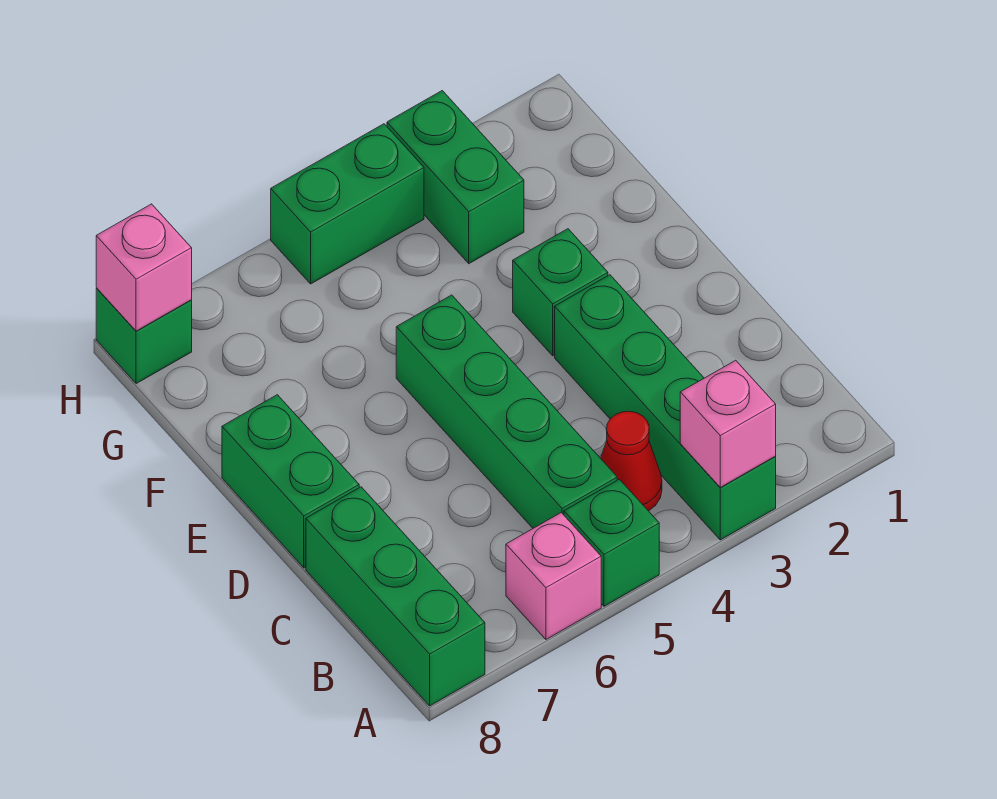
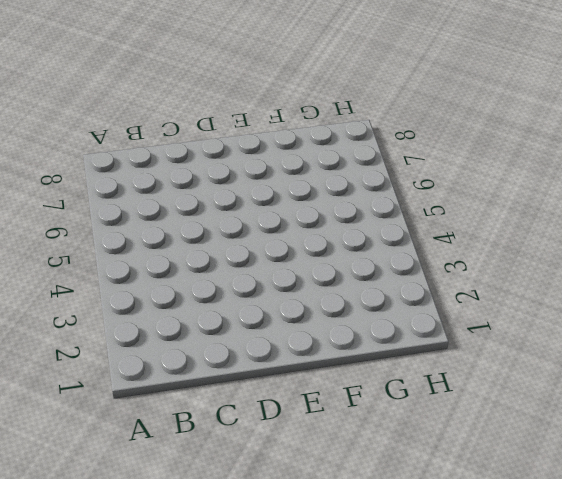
none -> green brick A3:D3 level 1
none -> green brick A5 level 1
none -> pink brick A6 level 1

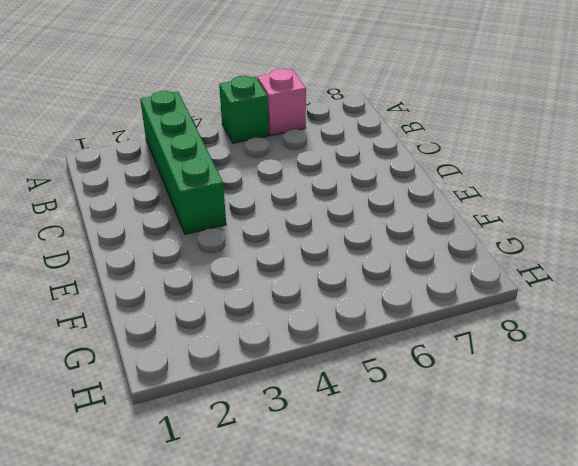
none -> green brick A8:C8 level 1
none -> red cone B4 level 1
none -> green brick B5:E5 level 1

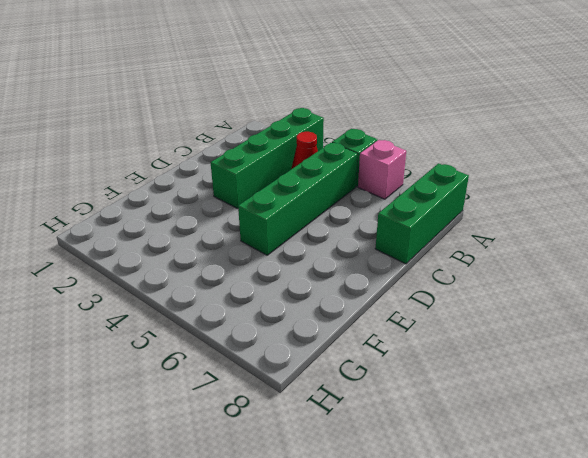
none -> green brick D8:E8 level 1
none -> green brick E3 level 1
none -> green brick G3:H3 level 1

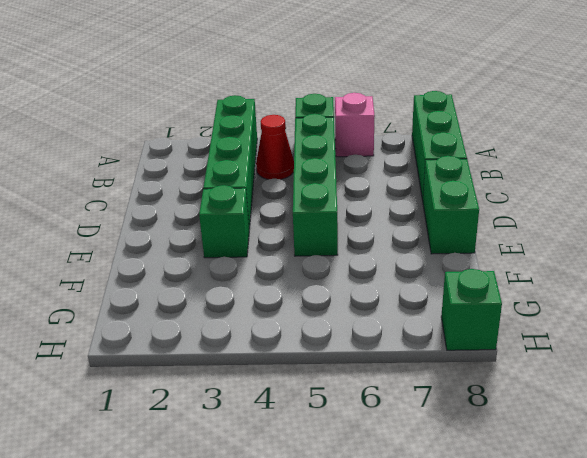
none -> green brick G3:H3 level 1
none -> green brick H4:H5 level 1
none -> pink brick A3 level 2

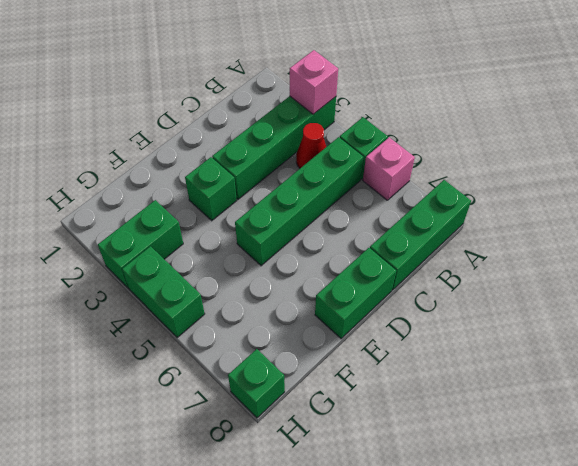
none -> pink brick H8 level 2

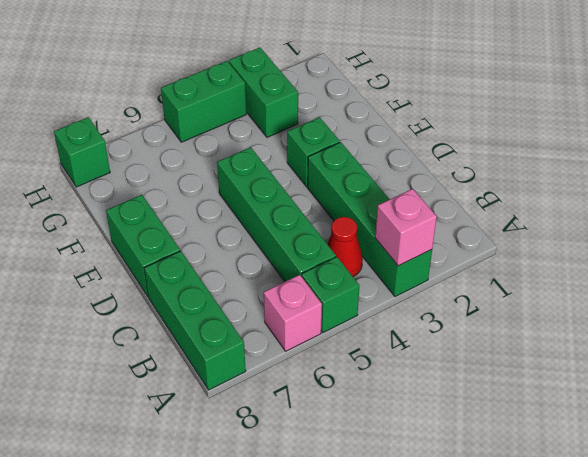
none -> pink brick H8 level 2

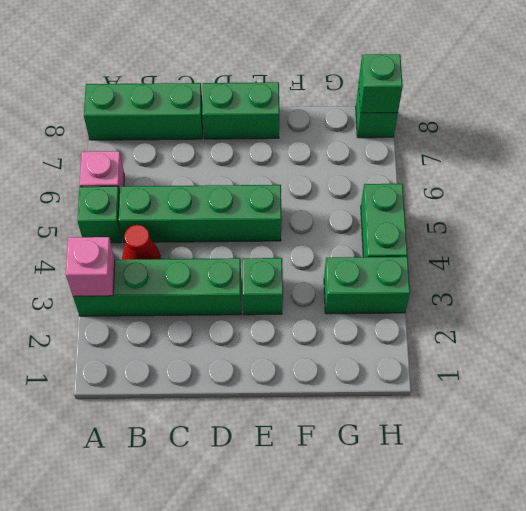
green brick H8 level 2 -> pink brick H8 level 2

